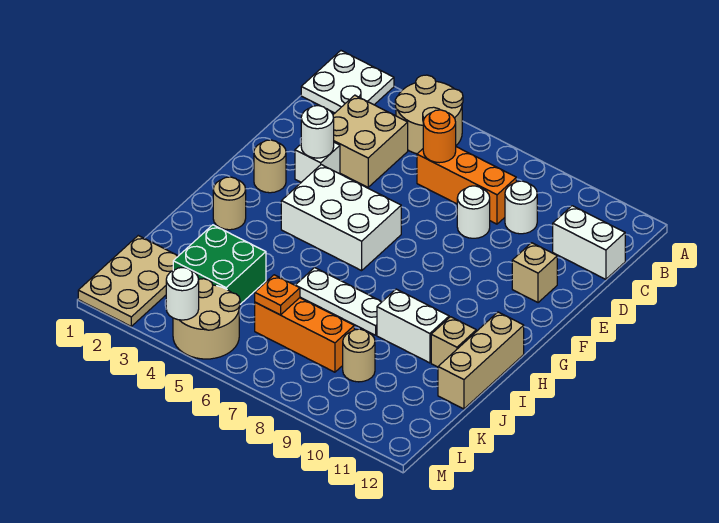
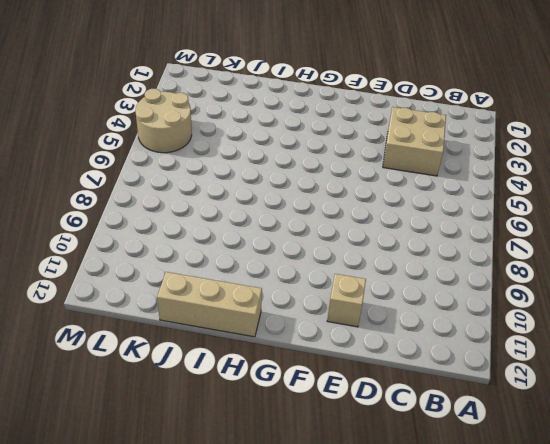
none -> white plate A1:B2 level 1
none -> tan round brick A4:B5 level 1
none -> orange brick C6:C8 level 1

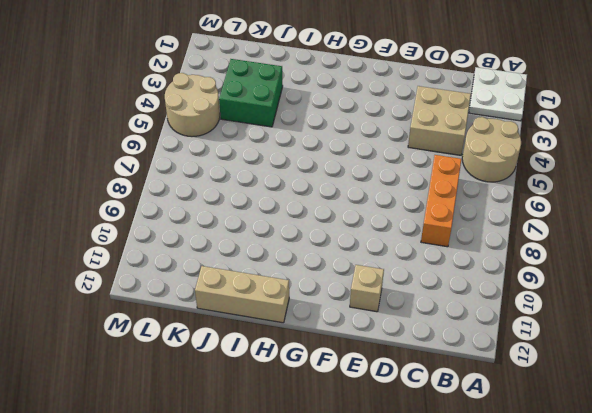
none -> white round brick C9 level 1
none -> white brick C11:C12 level 1
none -> white round brick D8 level 1

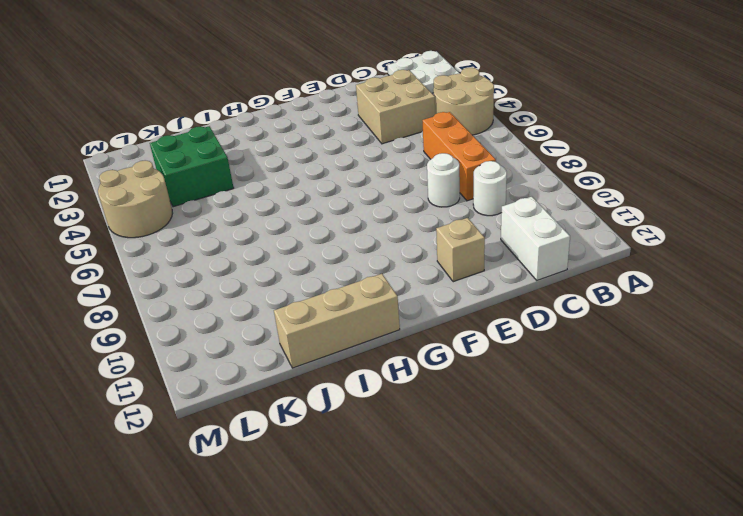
none -> white brick E3 level 1
none -> tan round brick F2 level 1
none -> white brick F4:G6 level 1

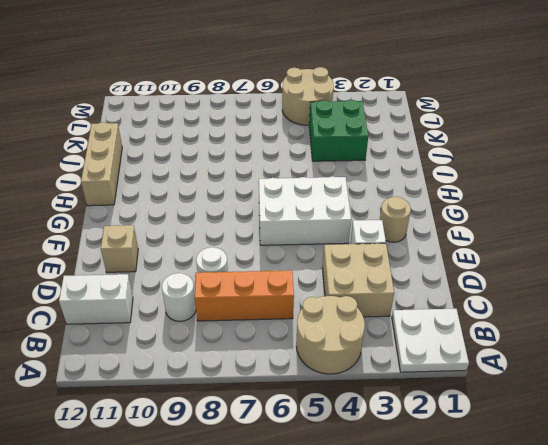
none -> tan round brick H2 level 1
none -> white plate I6:I8 level 1
none -> white brick I9:I10 level 1

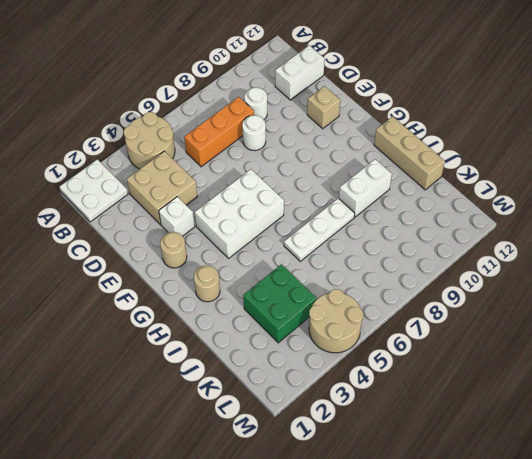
none -> tan brick I11 level 1
none -> tan plate K1:M2 level 1
none -> orange brick K6:K8 level 1

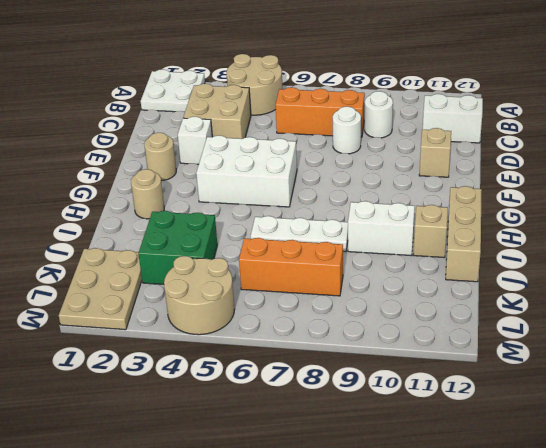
none -> tan round brick K9 level 1
none -> orange round brick C6 level 2
none -> white round brick E3 level 2

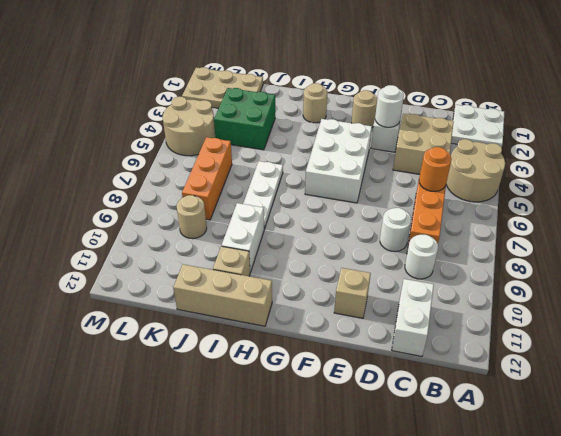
none -> orange plate K6 level 2
none -> white round brick M4 level 2

